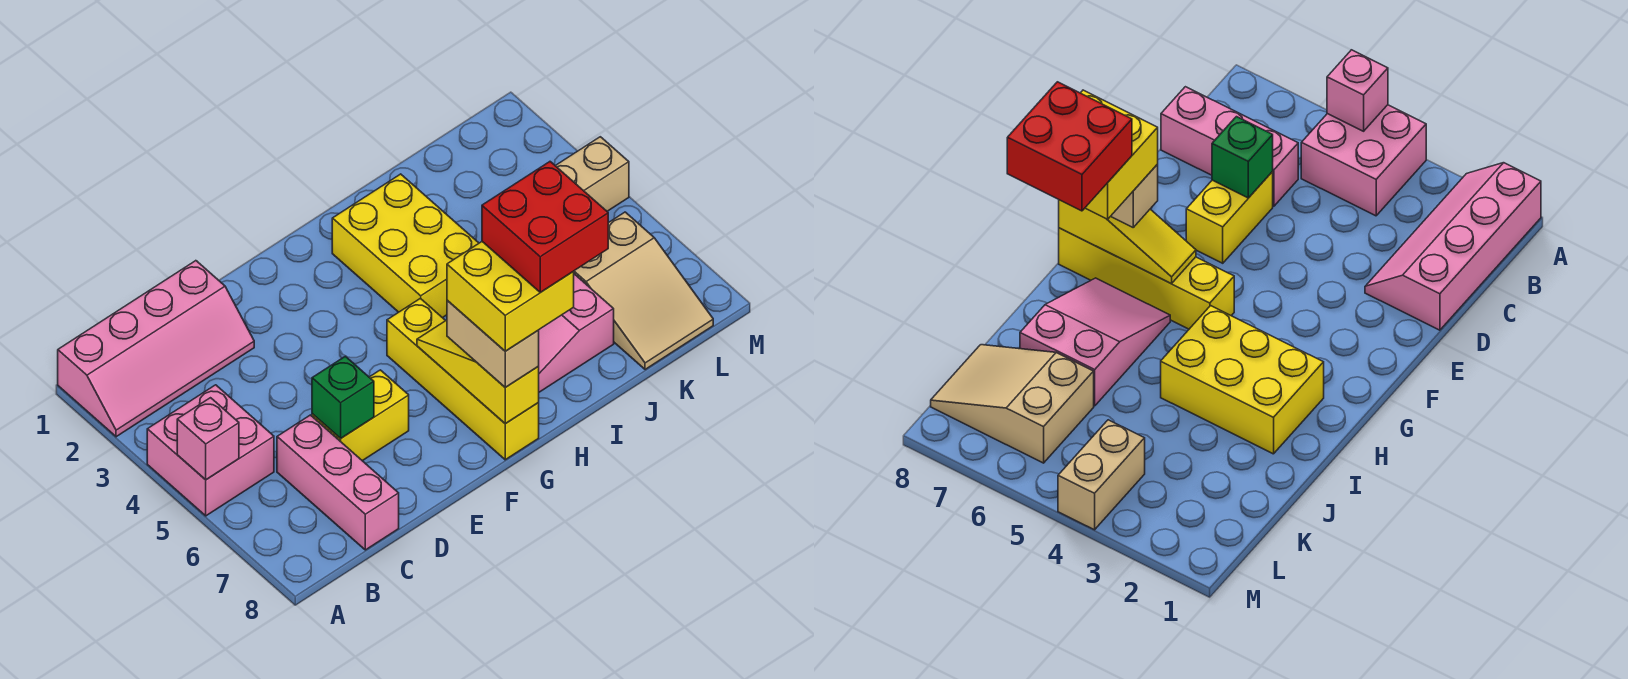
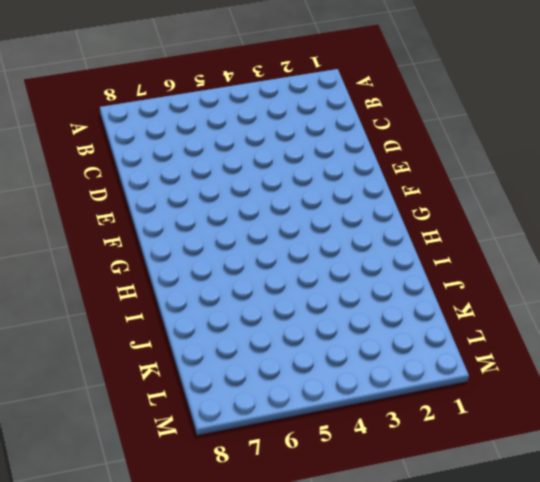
none -> pink slope A1:D2 level 1 top 1
none -> pink brick A4:B5 level 1
none -> pink brick C6:C8 level 1

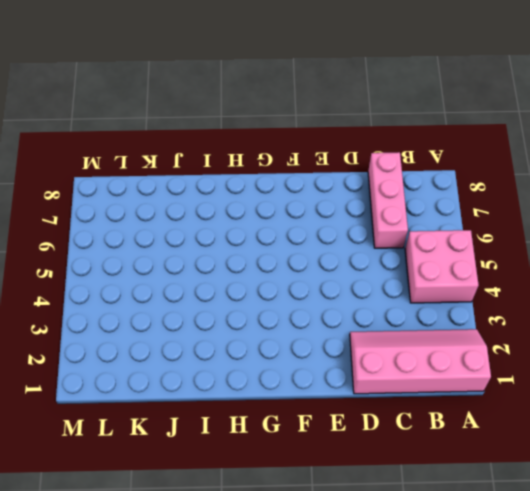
none -> yellow brick D6:E6 level 1
none -> yellow brick G5:G8 level 1
none -> yellow brick H2:I4 level 1

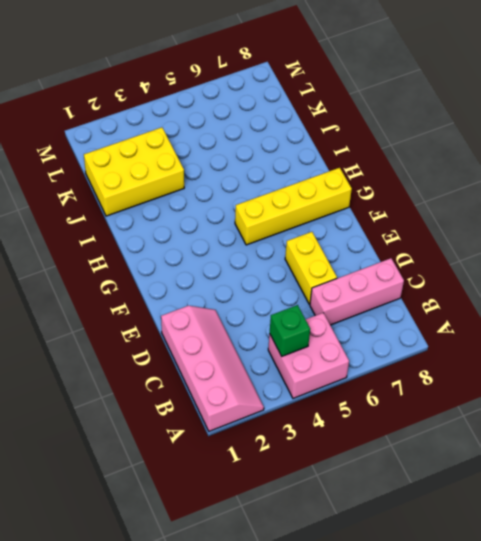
green brick B4 level 2 -> green brick D6 level 2
yellow brick J1:K3 level 1 -> yellow brick H2:I4 level 1
none -> pink slope H6:J7 level 1 top J
none -> tan slope K6:L8 level 1 top 6
none -> tan brick L4:M4 level 1

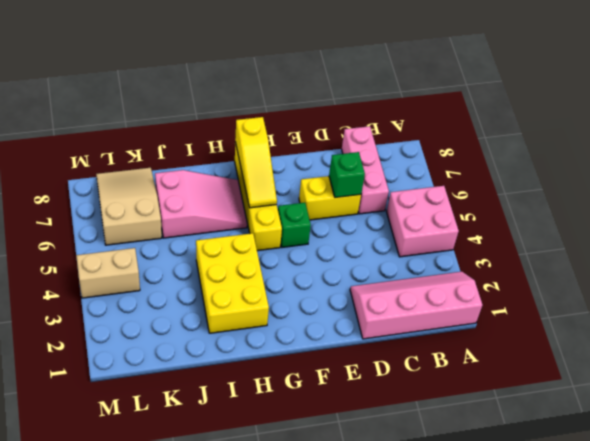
green brick F5 level 1 -> none
none -> pink brick A5 level 2
none -> tan brick G7:G8 level 3
none -> yellow brick G7:H8 level 4

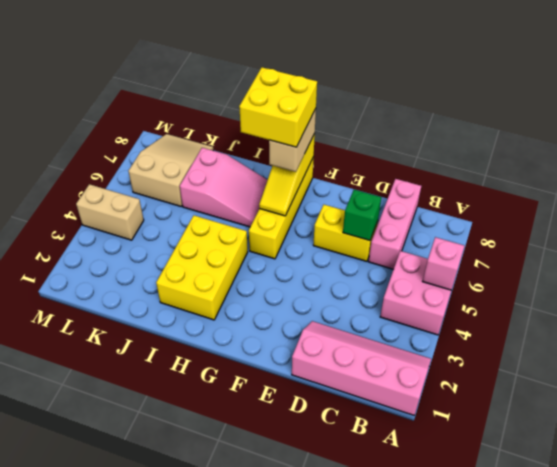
none -> red brick H7:I8 level 5

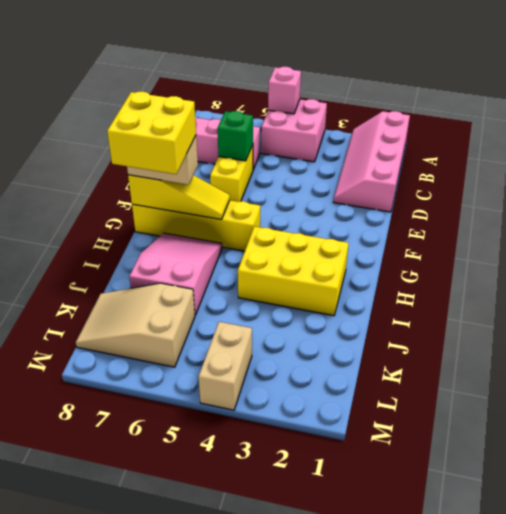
none -> red brick H7:I8 level 5

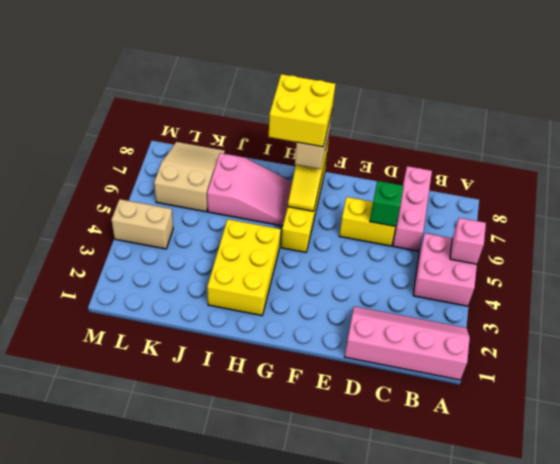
none -> red brick H7:I8 level 5

